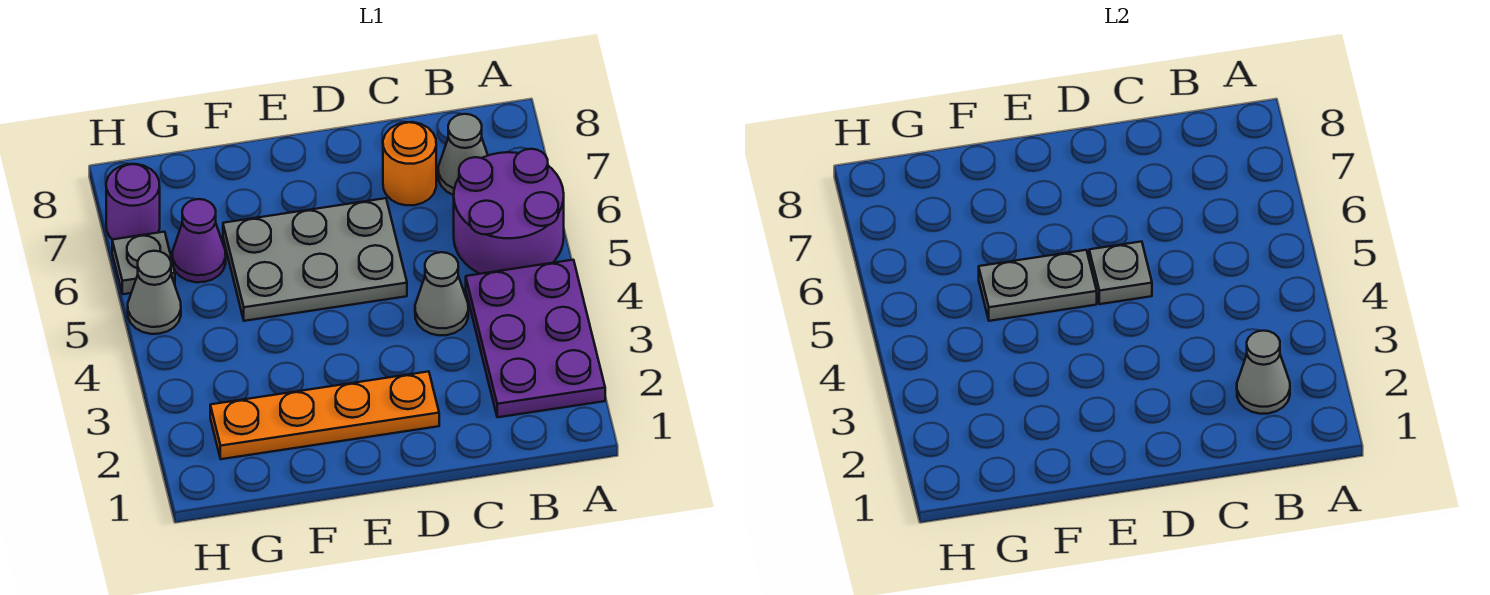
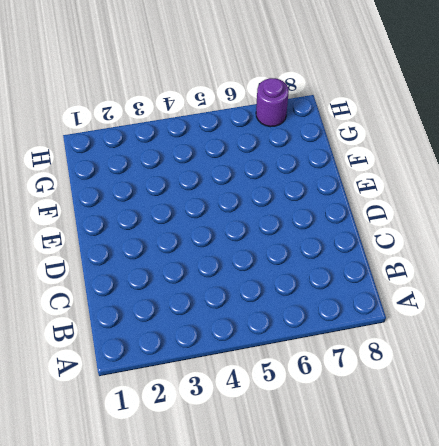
none -> purple plate A2:B4 level 1
none -> purple round brick A5:B6 level 1
none -> grey cone B7 level 1

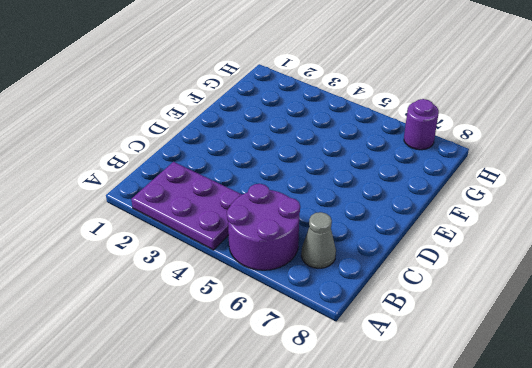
none -> grey cone C4 level 1
none -> orange round brick C7 level 1
none -> orange plate D2:G2 level 1

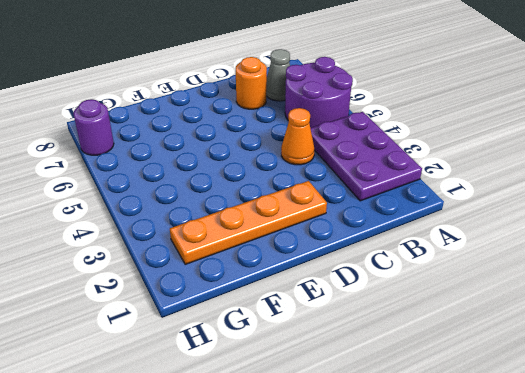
orange cone C4 level 1 -> grey cone C4 level 1
none -> grey plate D5:F6 level 1
none -> purple cone G6 level 1
none -> grey cone H5 level 1

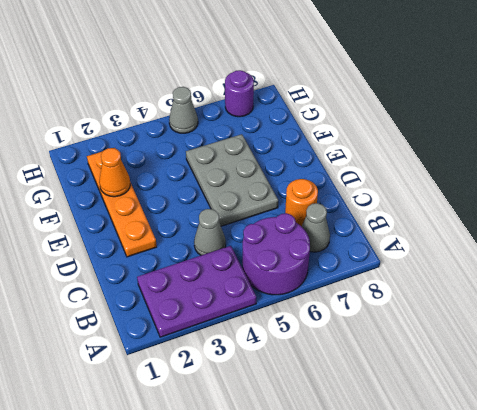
orange cone F2 level 2 -> none
none -> purple cone G6 level 1
none -> grey plate H6 level 1
none -> grey cone B2 level 2

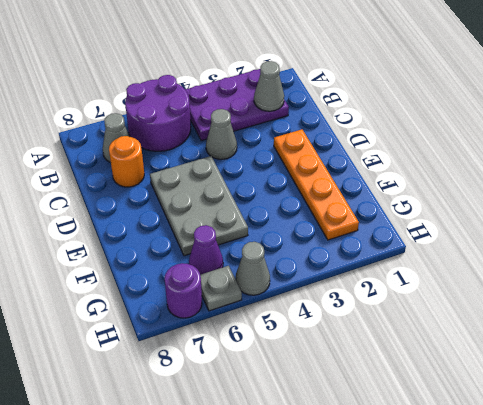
none -> grey plate D5 level 2
none -> grey plate E5:F5 level 2

